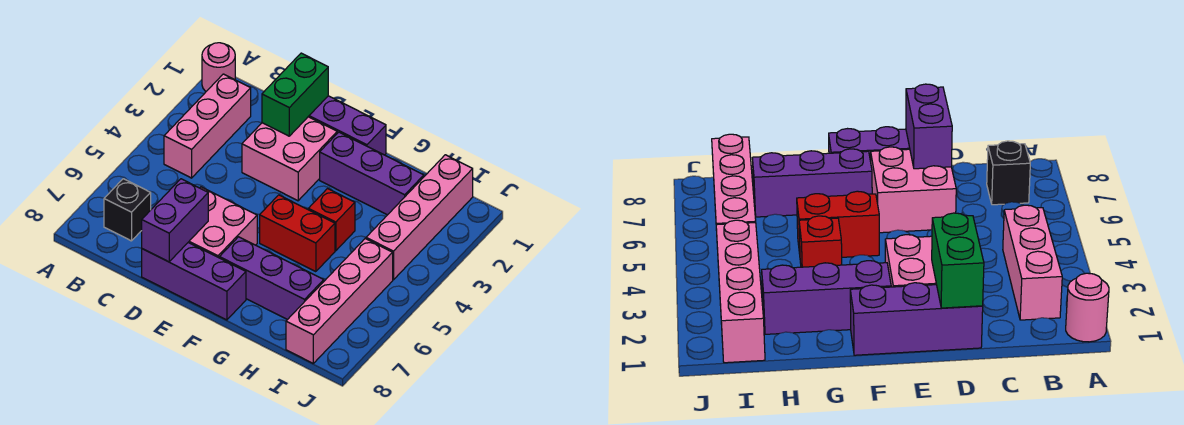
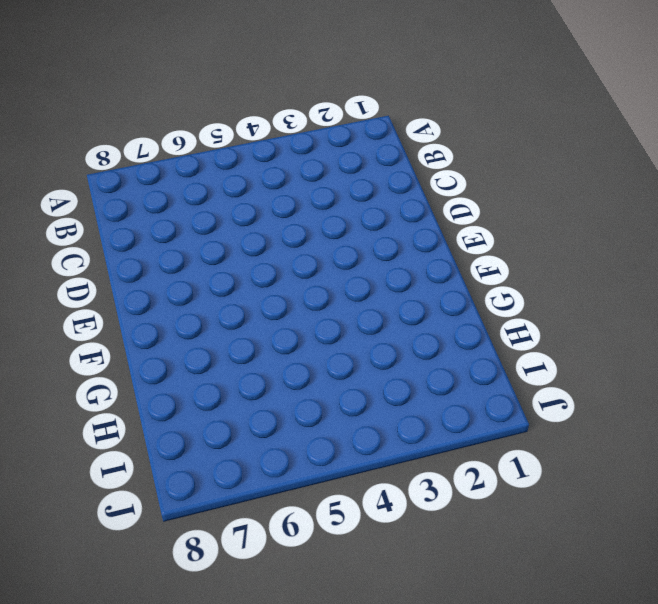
none -> pink round brick A1 level 1
none -> pink brick B2:B4 level 1
none -> black brick B7 level 1

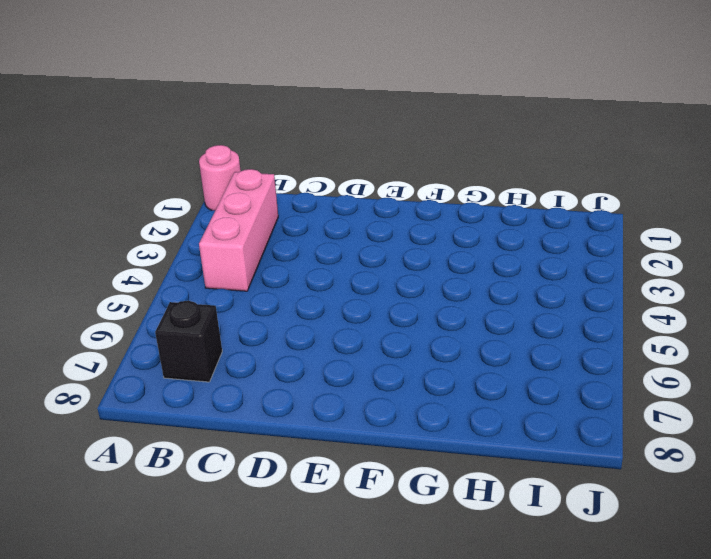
none -> purple brick D1:F1 level 1
none -> pink brick D2:E3 level 1
none -> pink brick D6:E7 level 1

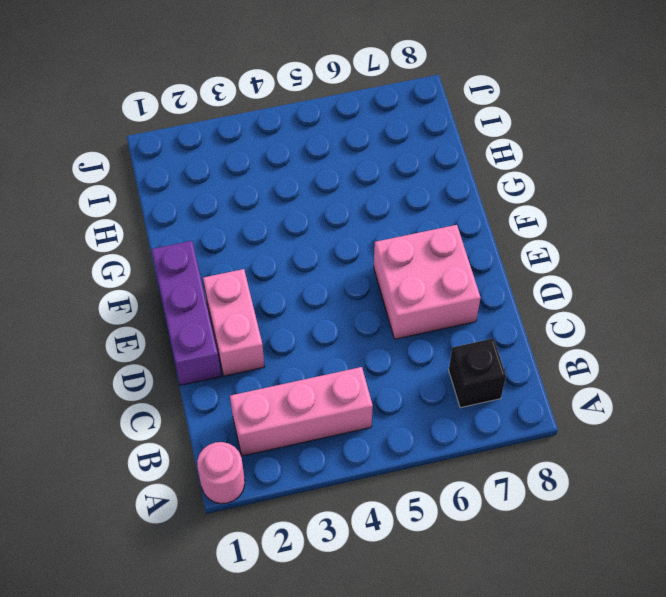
pink brick D2:E2 level 1 -> pink brick D2:E3 level 1
none -> purple brick D8:F8 level 1
none -> purple brick F2:H2 level 1
none -> red brick F5:G5 level 1

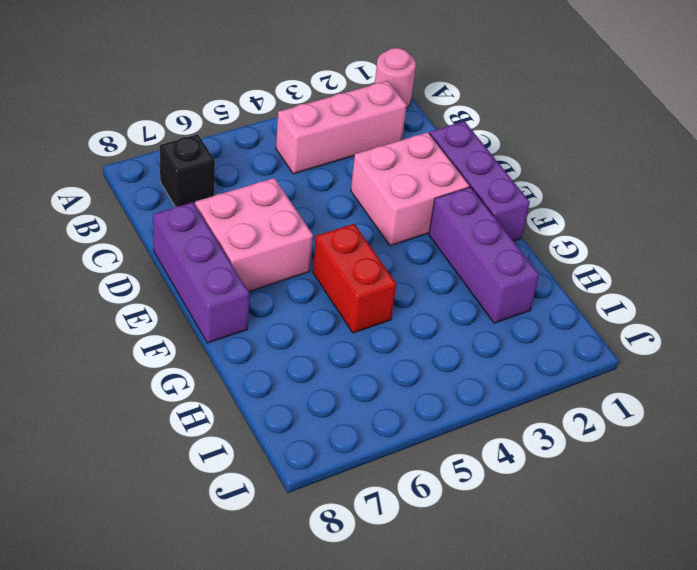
none -> purple brick F7:H7 level 1
none -> red brick G4 level 1
none -> pink brick I1:I4 level 1

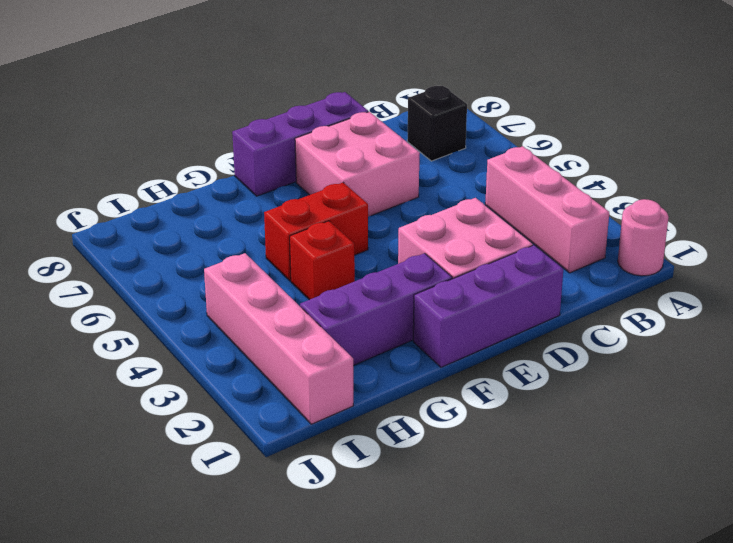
none -> purple brick F7:H7 level 1
none -> pink brick I5:I8 level 1
none -> green brick D1:D2 level 2

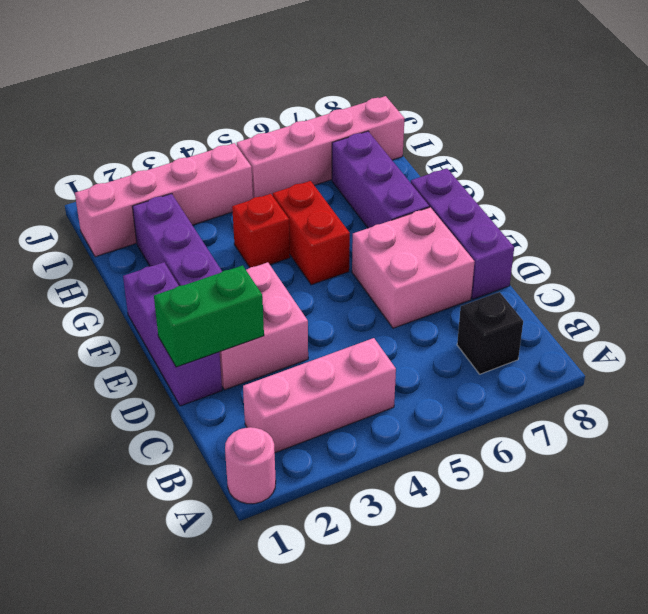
none -> purple brick D7:D8 level 2

